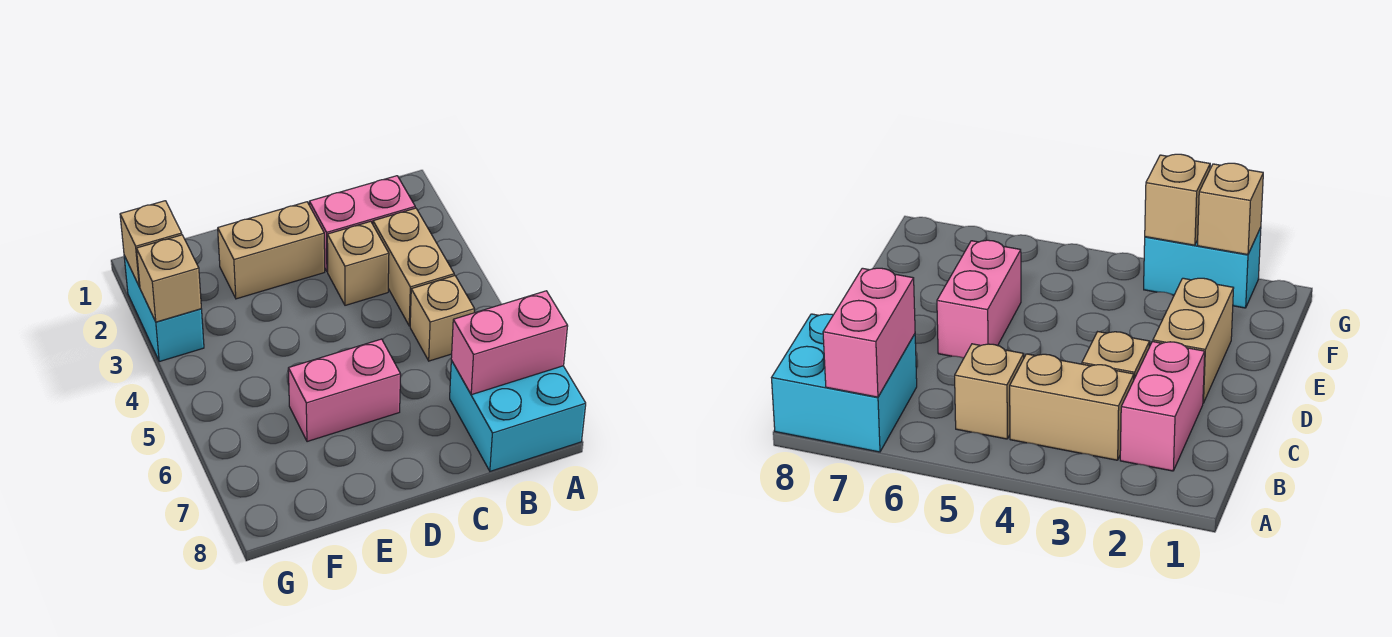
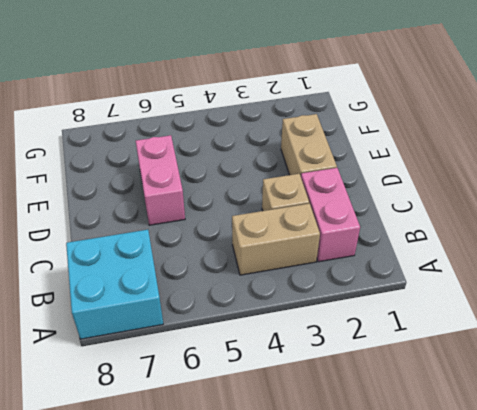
none -> tan brick B5 level 1
none -> cyan brick G2:G3 level 1

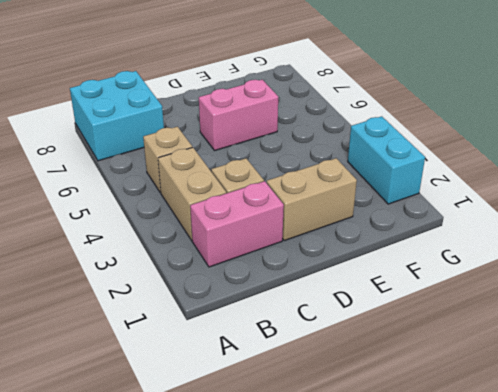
none -> pink brick A7:B7 level 2
none -> tan brick G2 level 2

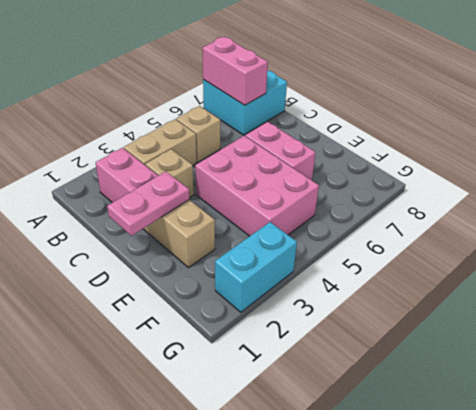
pink plate D1:D2 level 2 -> none
pink brick D4:F5 level 1 -> none
none -> tan brick G2 level 2
none -> tan brick G3 level 2

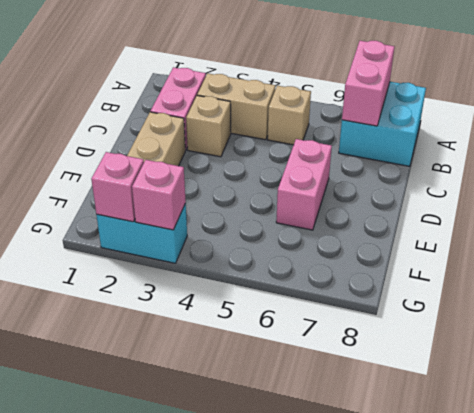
pink brick G2 level 2 -> tan brick G2 level 2
pink brick G3 level 2 -> tan brick G3 level 2

